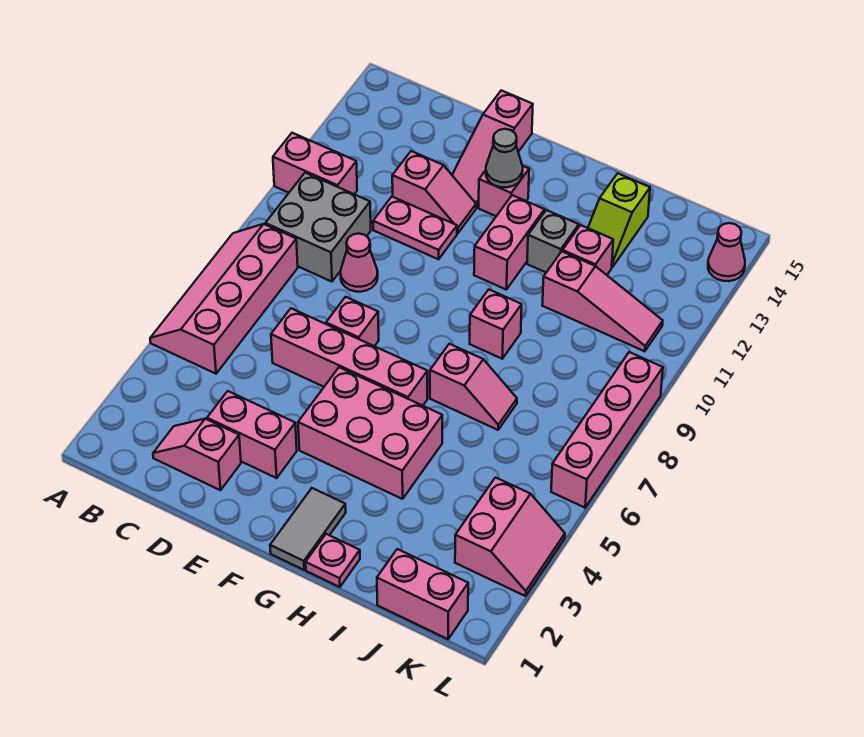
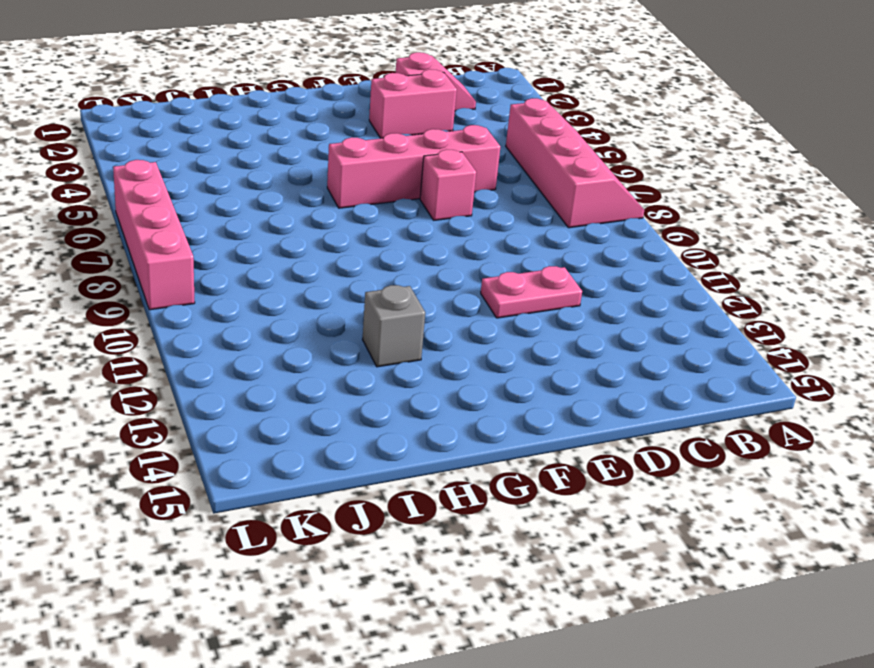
none -> pink brick A11:B11 level 1
none -> grey brick B9:C10 level 1
none -> pink cone D9 level 1

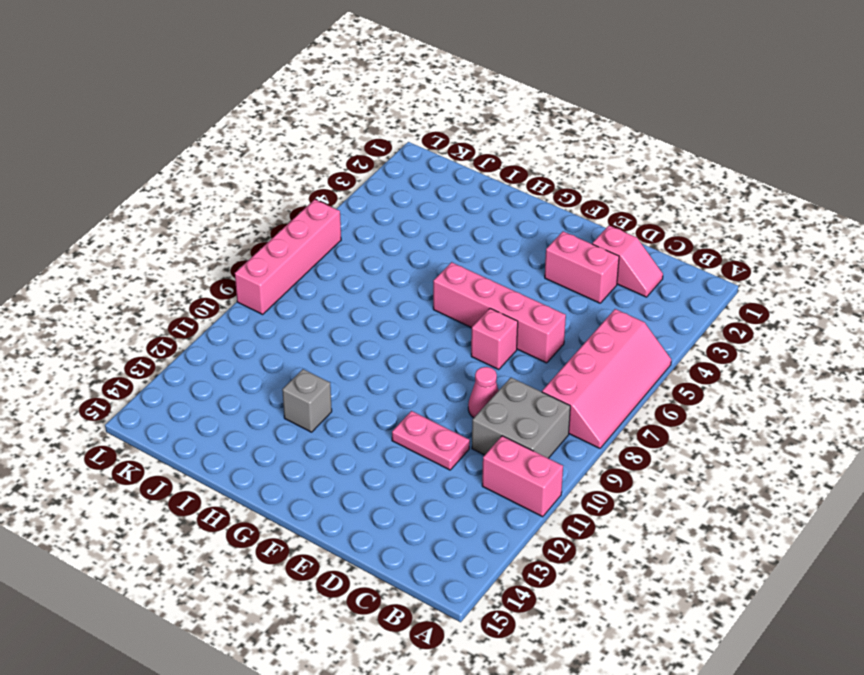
none -> pink slope D12:E12 level 1 top D
none -> pink slope E13:E15 level 1 top 15
none -> pink brick F4:H5 level 1

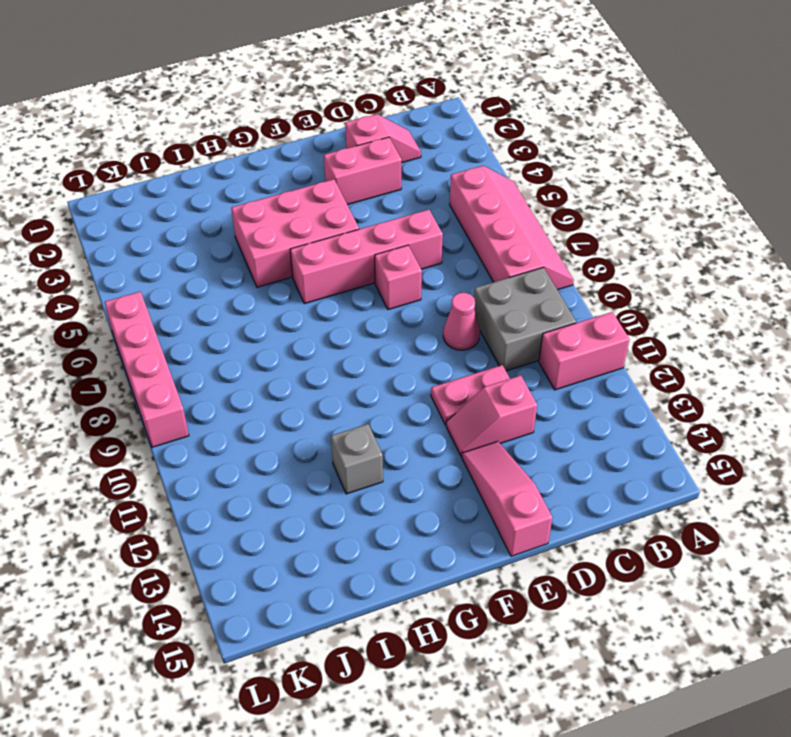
none -> pink brick F13 level 1
none -> grey tile G1:G2 level 1
none -> pink brick G11:G12 level 1

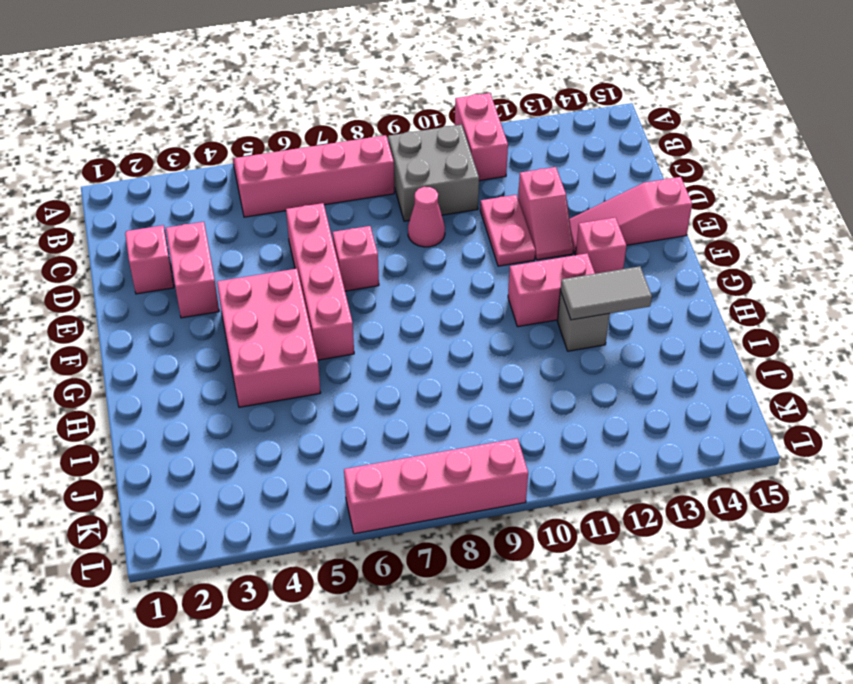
grey tile H12:H13 level 2 -> grey tile G1:G2 level 1
none -> pink plate H1 level 1
none -> pink slope H7:I7 level 1 top H
none -> pink brick H9 level 1

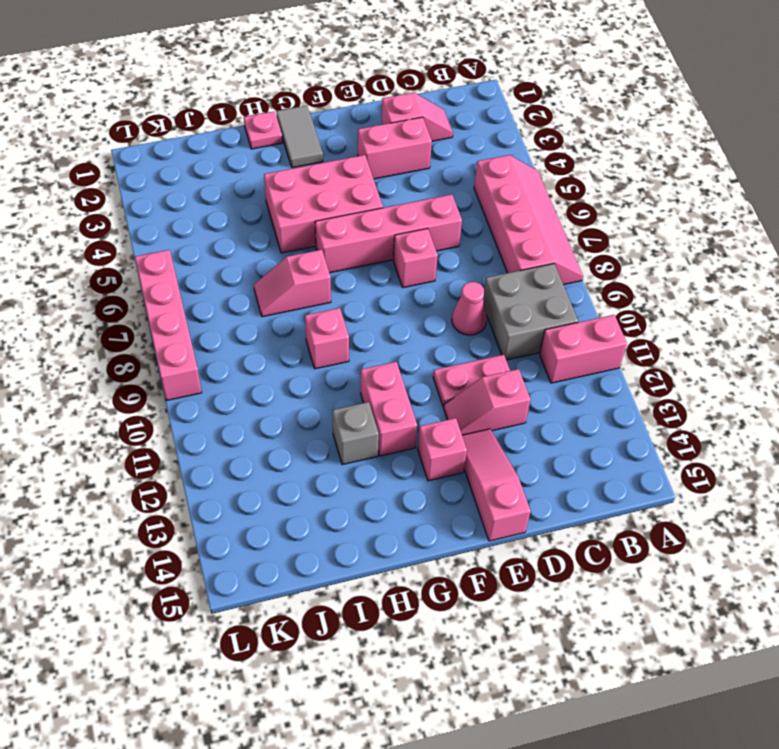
none -> pink slope I11:K11 level 1 top I
none -> pink brick I12 level 1
none -> lime slope I13:I14 level 1 top 14

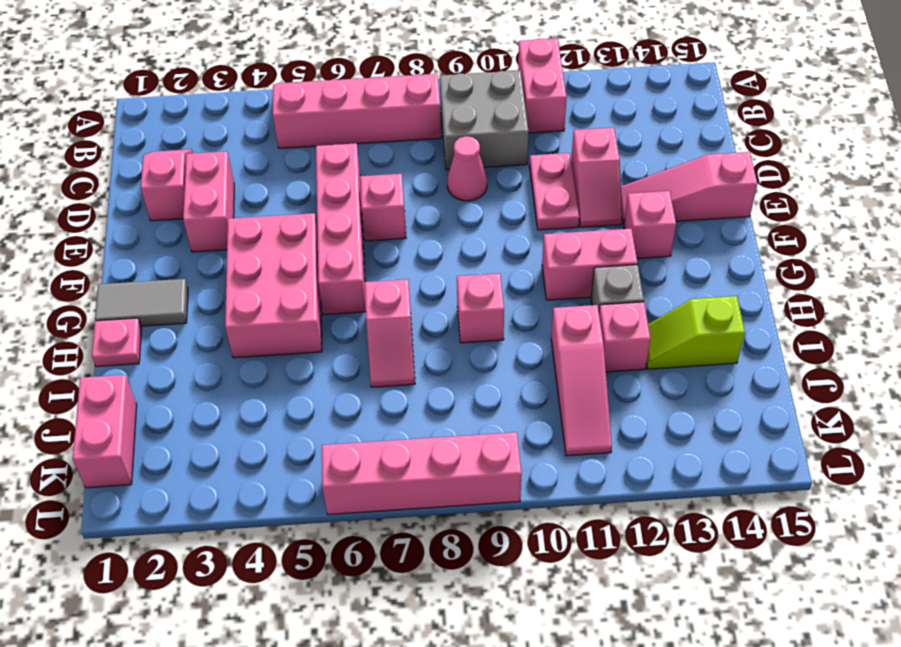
none -> pink slope K3:L4 level 1 top K
none -> pink cone L14 level 1
none -> grey cone F13 level 2

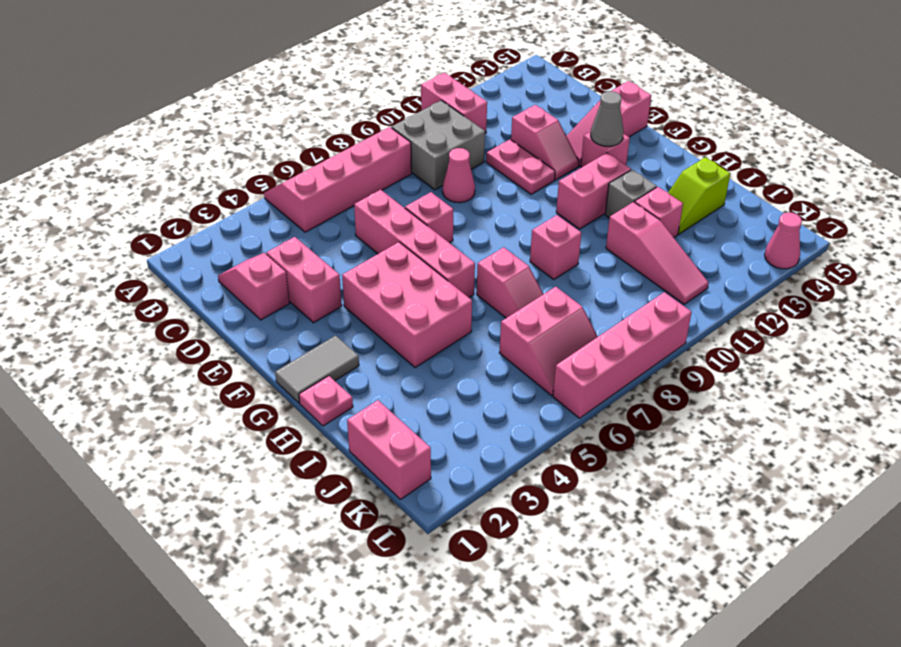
pink slope J6:K7 level 1 top J -> pink slope K3:L4 level 1 top K

